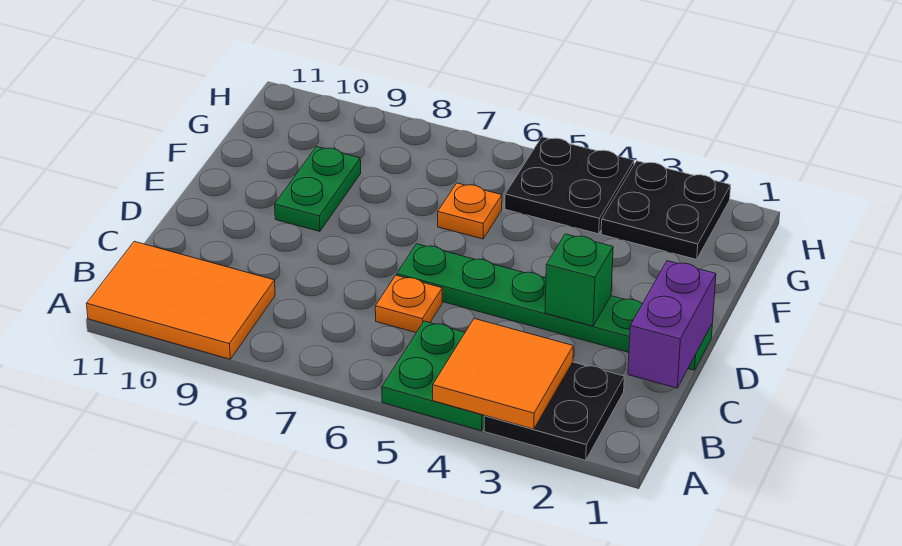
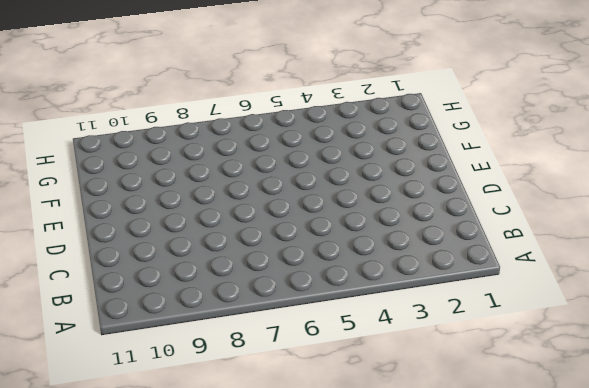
none -> black plate A2:B3 level 1
none -> green plate A4:B5 level 1
none -> orange tile A9:B11 level 1

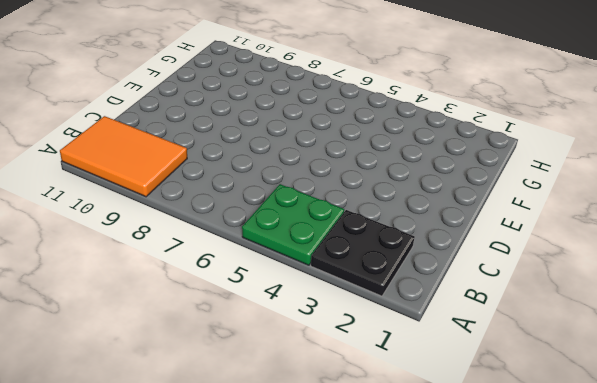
none -> orange plate C6 level 1
none -> green plate D1:D6 level 1
none -> green plate E9:F9 level 1

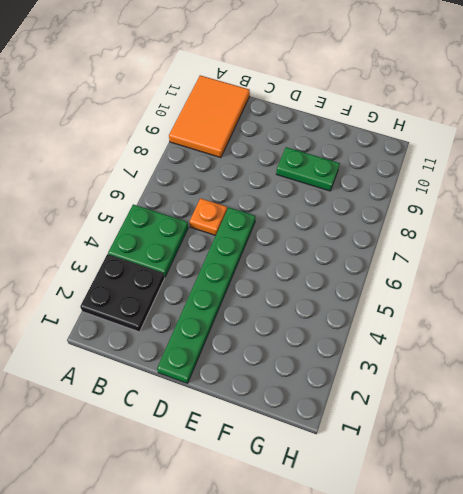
none -> orange plate F6 level 1
none -> black plate G2:H3 level 1
none -> black plate G4:H5 level 1

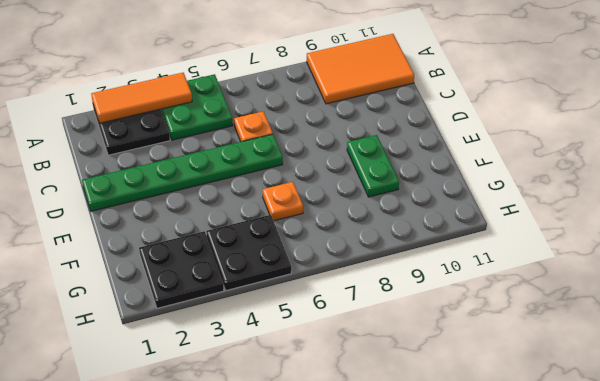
orange tile A2:A4 level 2 -> orange tile A3:B4 level 2
none -> purple brick C1:D1 level 2
none -> green brick D3 level 2

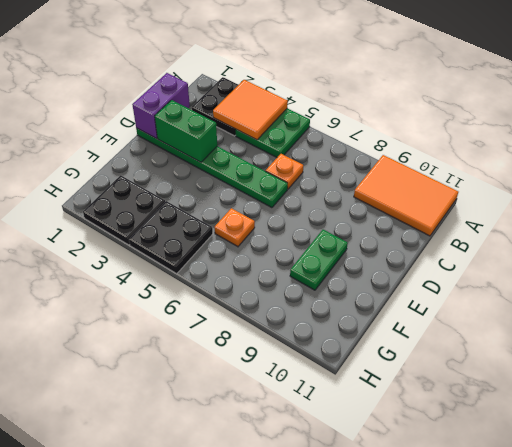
green brick D2:D3 level 2 -> green brick D3 level 2

